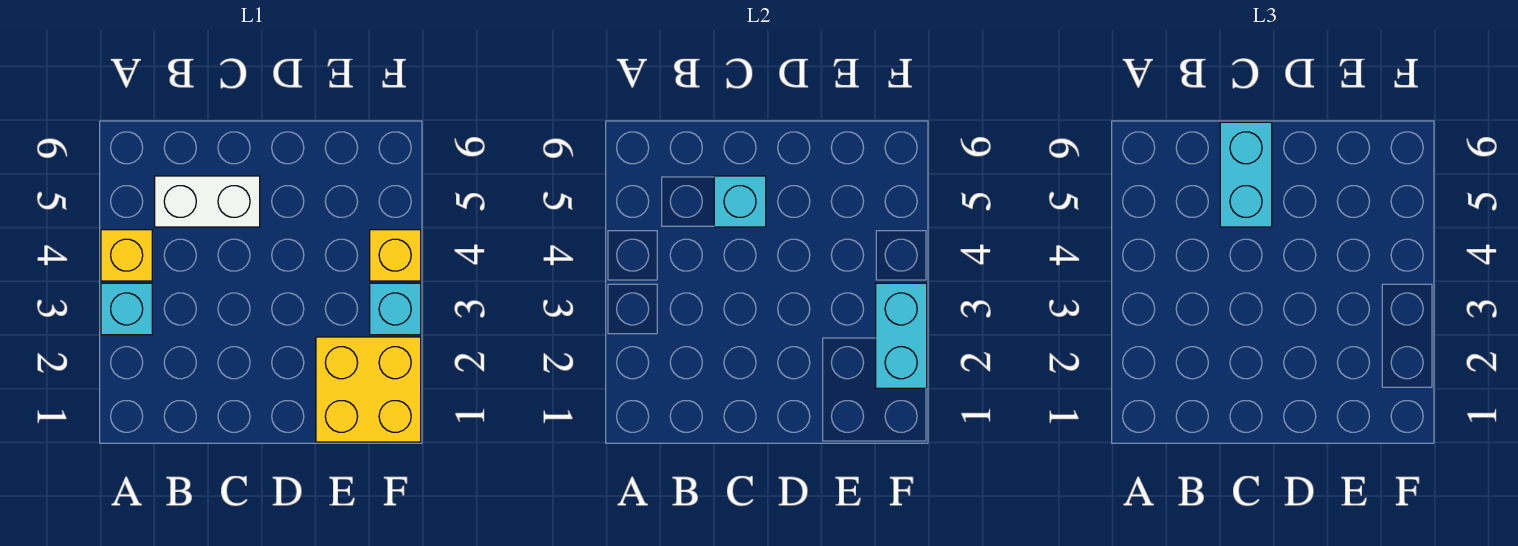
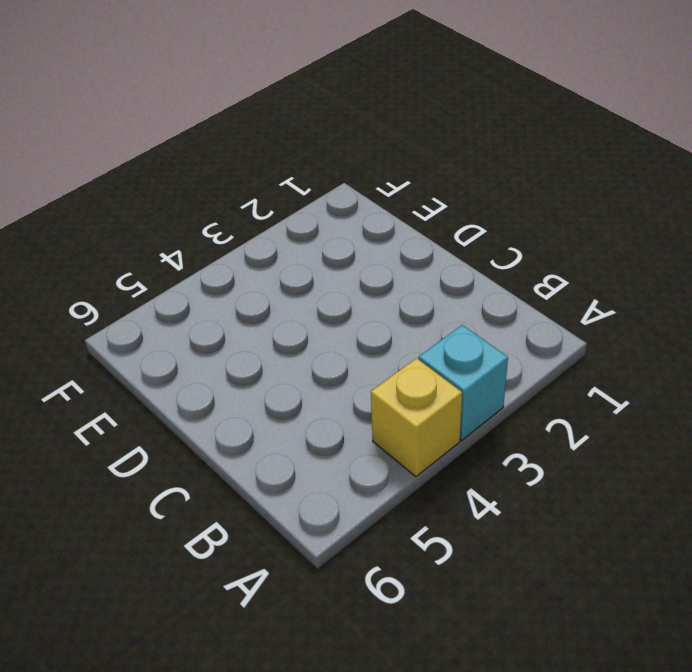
none -> white brick B5:C5 level 1
none -> yellow brick E1:F2 level 1

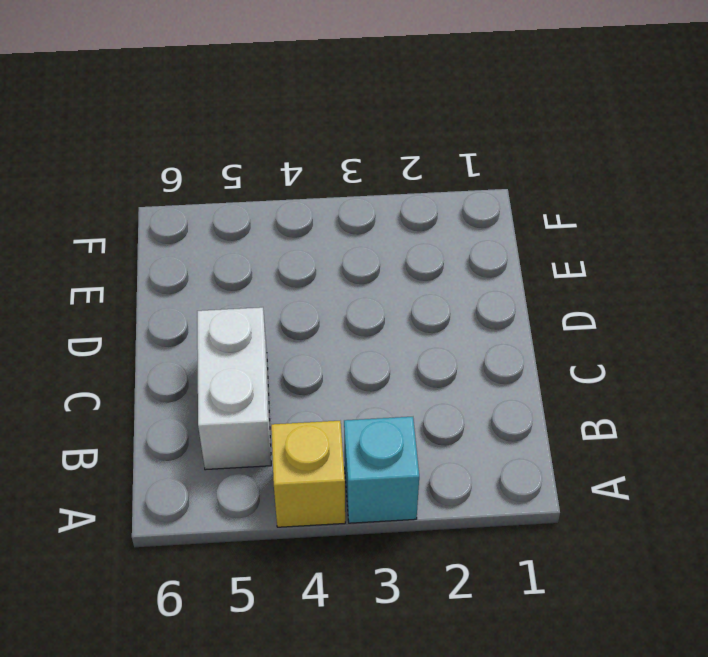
none -> yellow brick E1:F2 level 1
none -> cyan brick F3 level 1

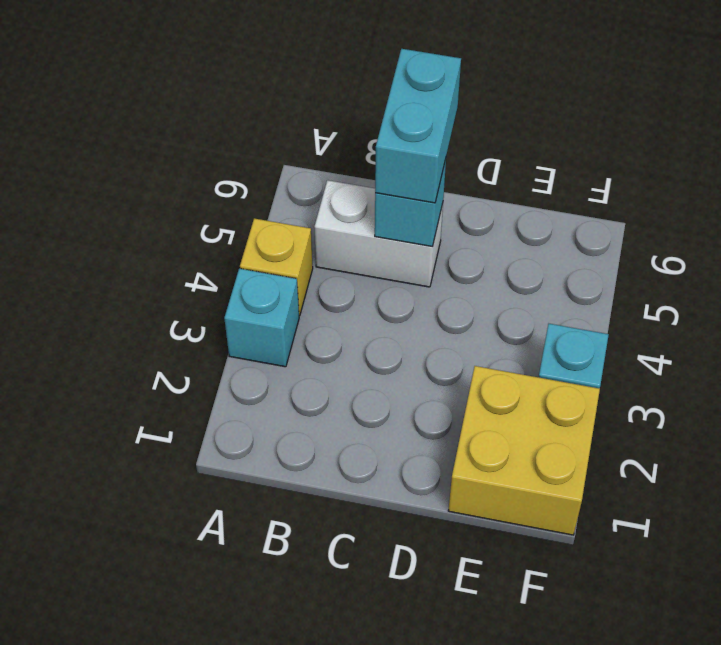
none -> yellow brick F4 level 1
none -> cyan brick F2:F3 level 2

